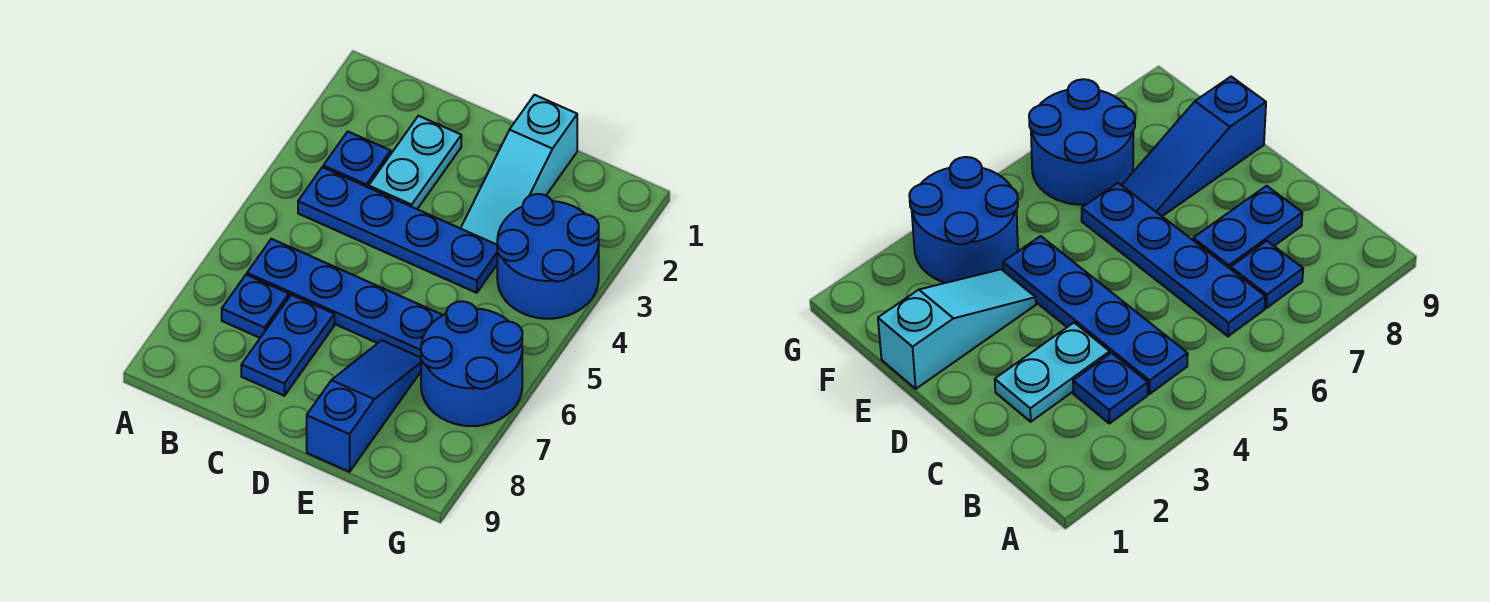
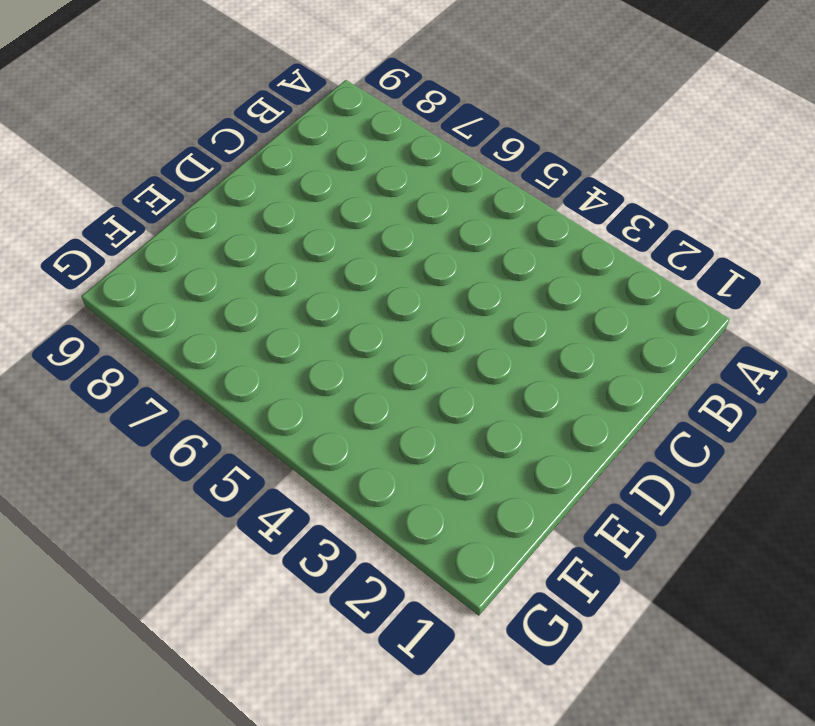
none -> blue plate B3 level 1
none -> blue plate B4:E4 level 1

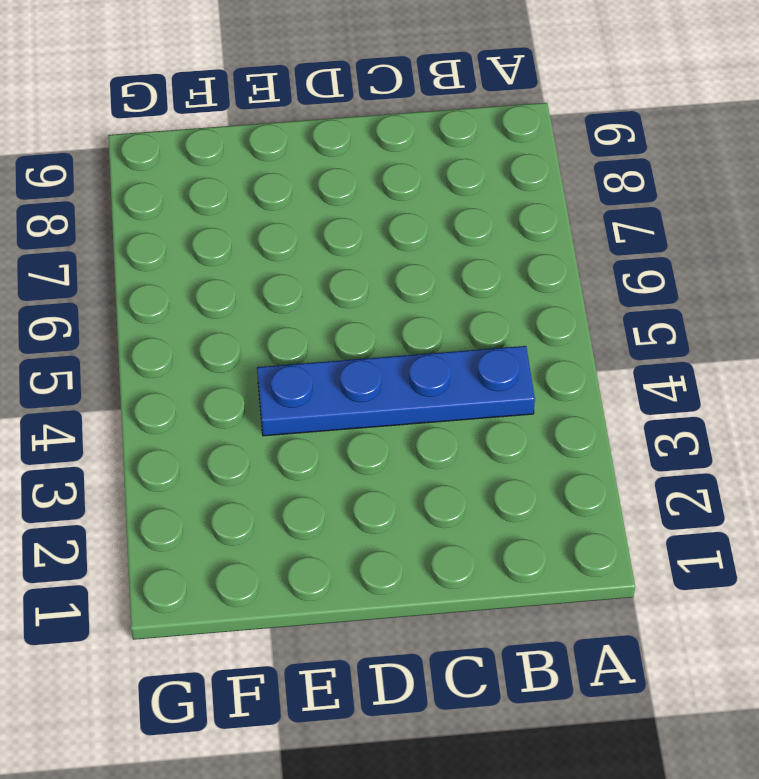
none -> blue plate B3 level 1
none -> blue plate B6:E6 level 1

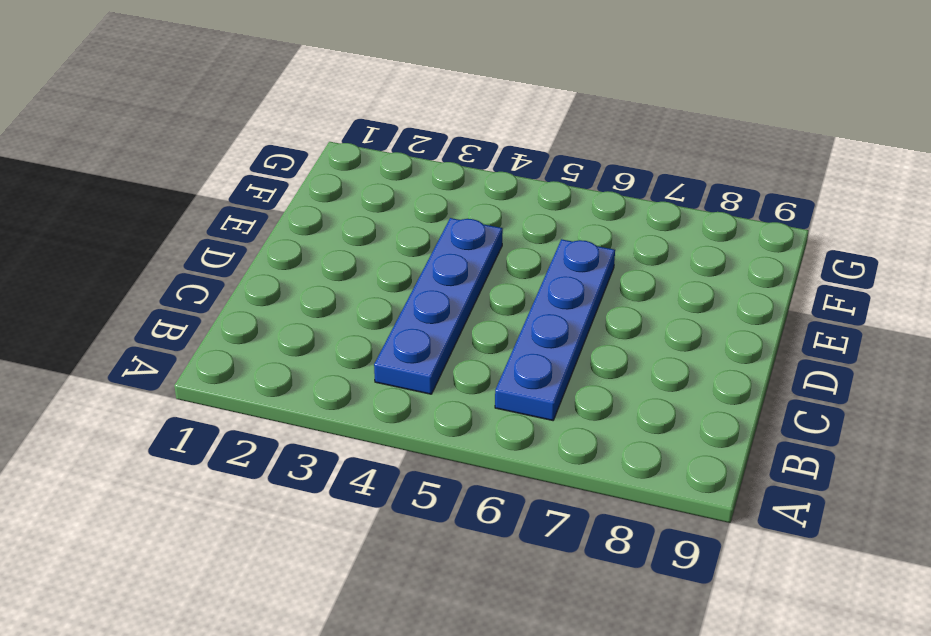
none -> blue plate B3 level 1
none -> blue plate B7 level 1

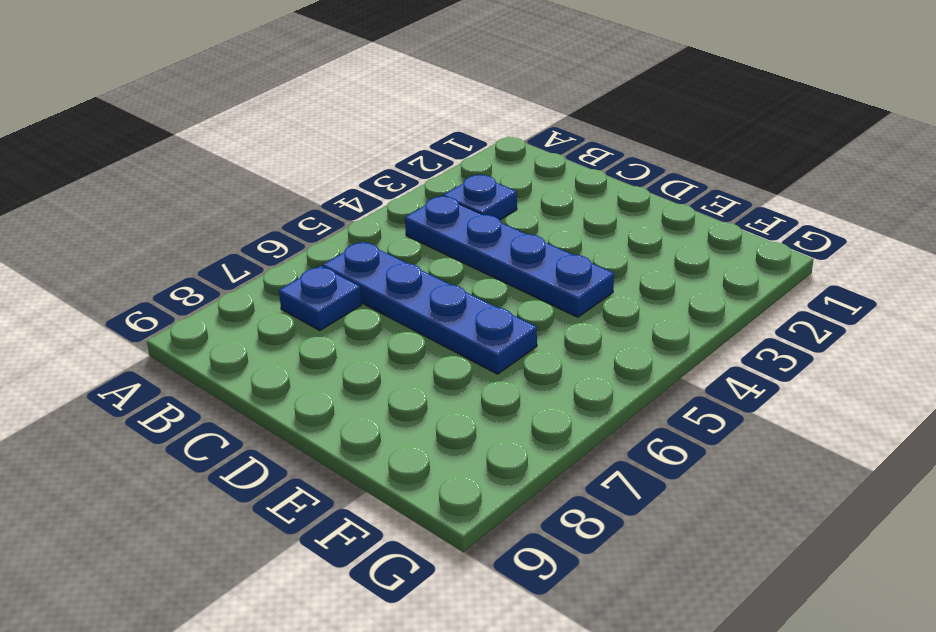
none -> cyan plate C2:C3 level 1
none -> blue plate C7:C8 level 1

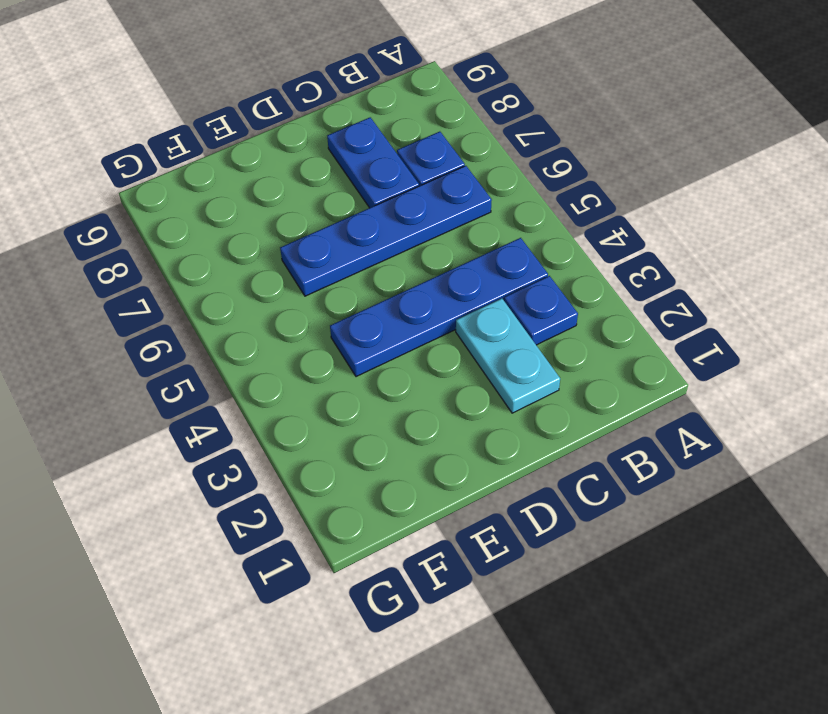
none -> cyan slope E1:E3 level 1 top 1
none -> blue slope E7:E9 level 1 top 9

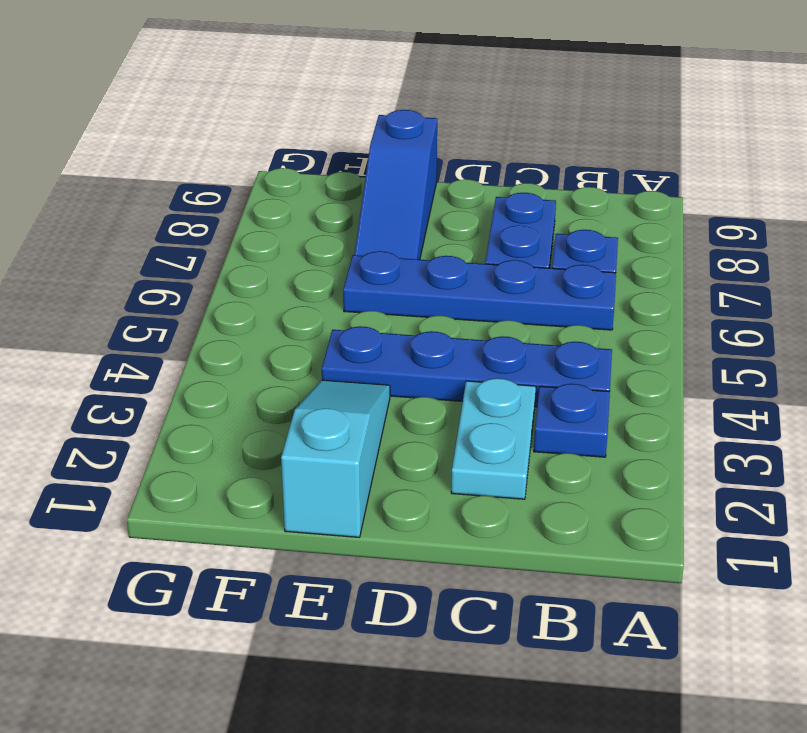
none -> blue round brick F3:G4 level 1
none -> blue round brick F6:G7 level 1

